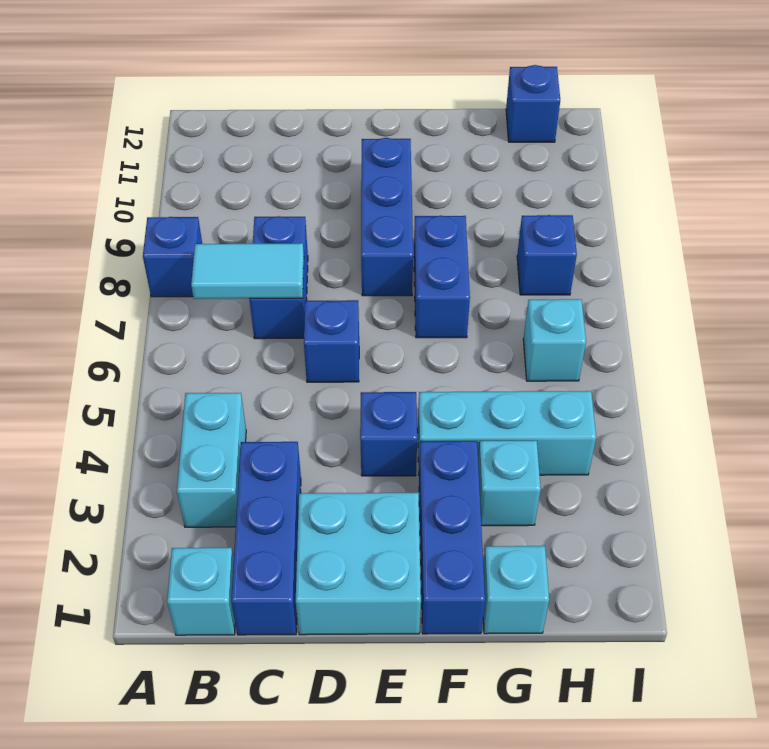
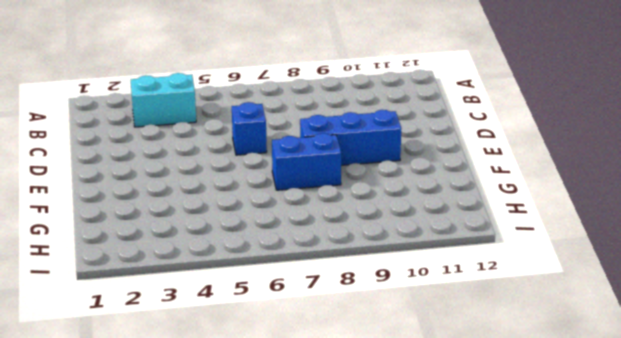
none -> blue brick A8 level 1
none -> cyan brick B1 level 1
none -> blue brick C1:C3 level 1

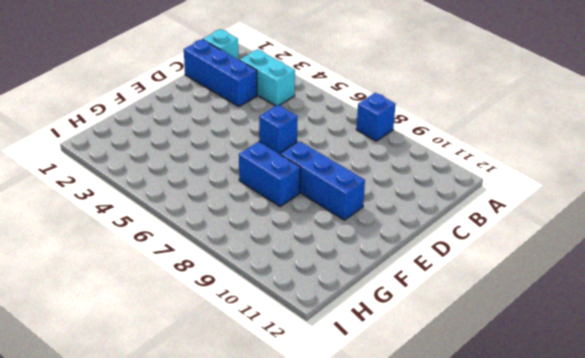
none -> blue brick C7:C8 level 1
none -> cyan brick D1:E2 level 1
none -> blue brick E4 level 1

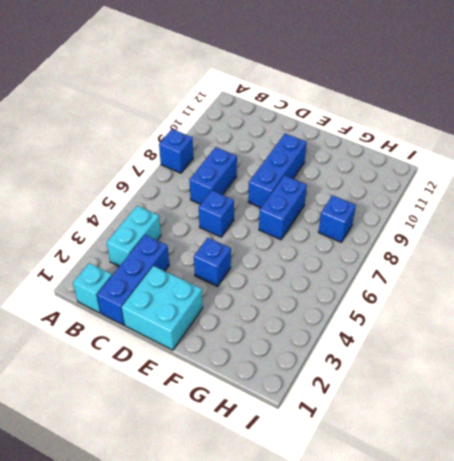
none -> blue brick F1:F3 level 1
none -> cyan brick F4:H4 level 1
none -> cyan brick G1 level 1

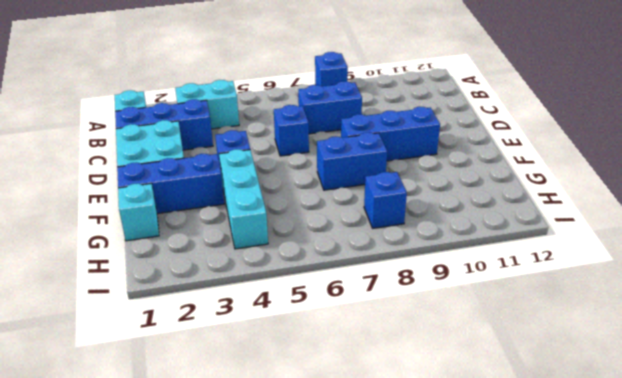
none -> cyan brick G3 level 1
none -> cyan brick H6 level 1
none -> blue brick H12 level 1

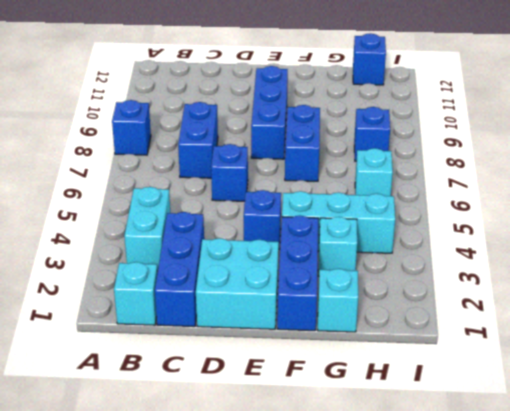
none -> cyan tile B7:C7 level 2

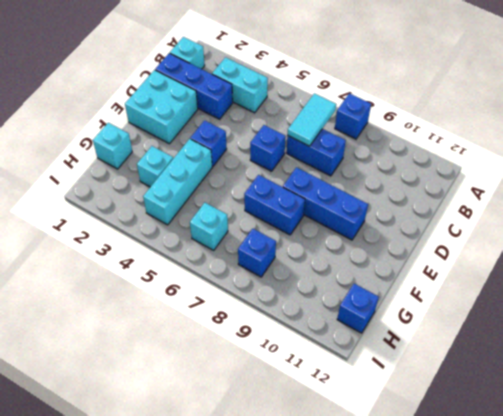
none -> blue brick F1:F3 level 1

